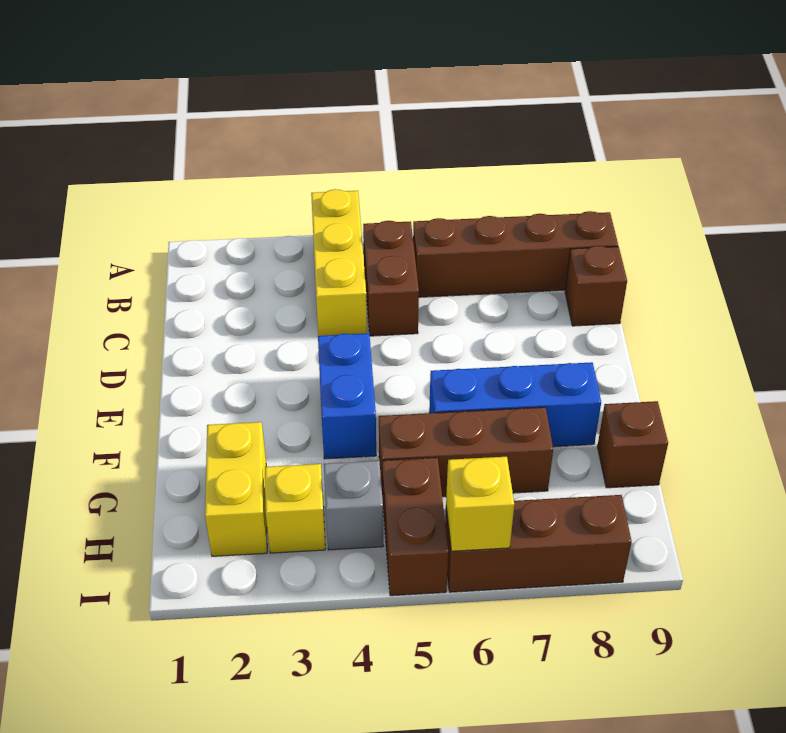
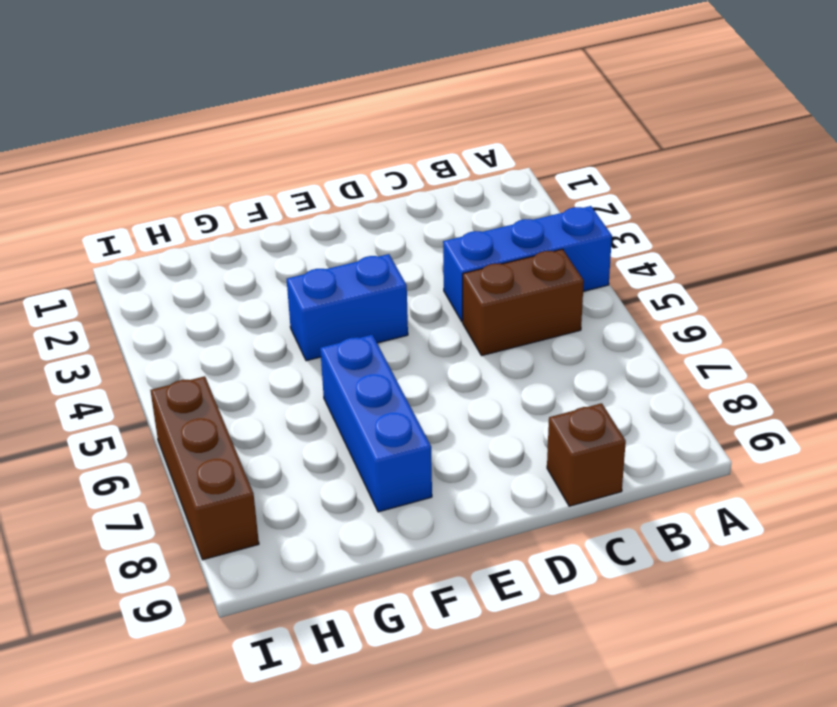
blue brick A4:C4 level 1 -> yellow brick A4:C4 level 1
none -> brown brick B6:B9 level 1
none -> yellow brick G2:H2 level 1
none -> brown brick G5:G7 level 1

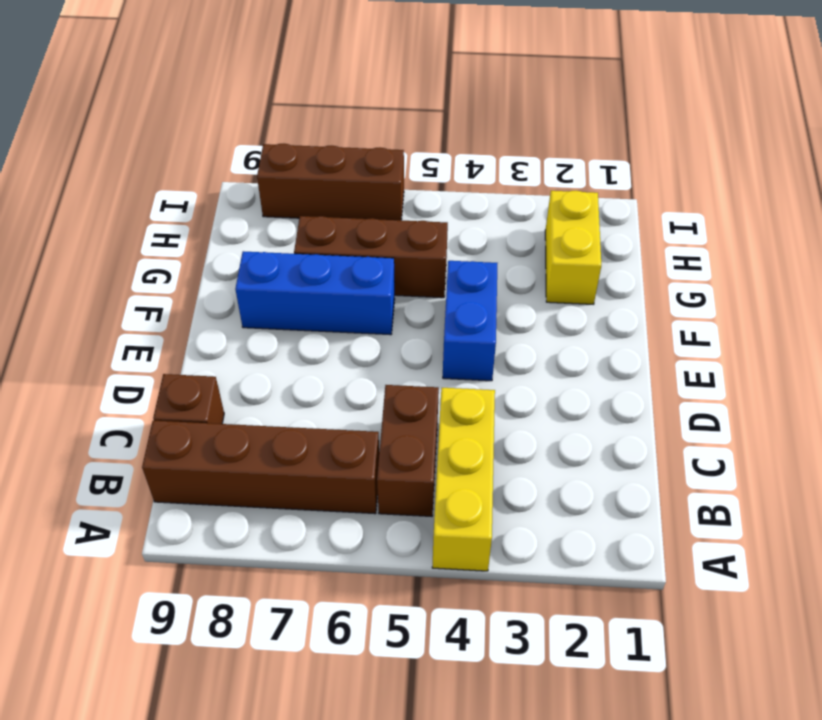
none -> brown brick G9 level 1
none -> yellow brick H3 level 1
none -> grey brick H4 level 1

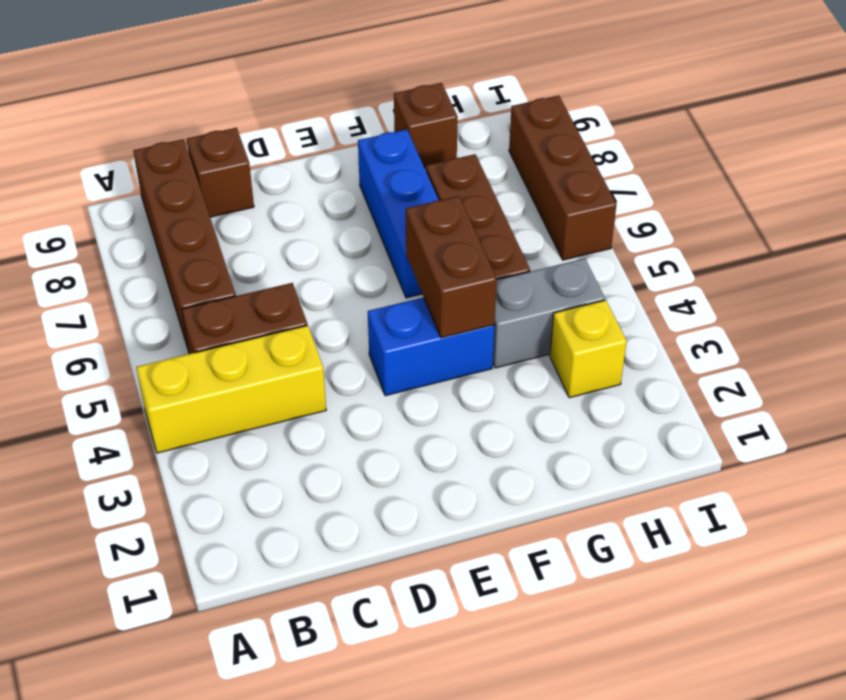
brown brick F4:F5 level 2 -> brown brick H5:I5 level 1
grey brick G4:H4 level 1 -> grey brick H4 level 1
none -> yellow brick G2:H2 level 1
none -> yellow brick I6 level 2

